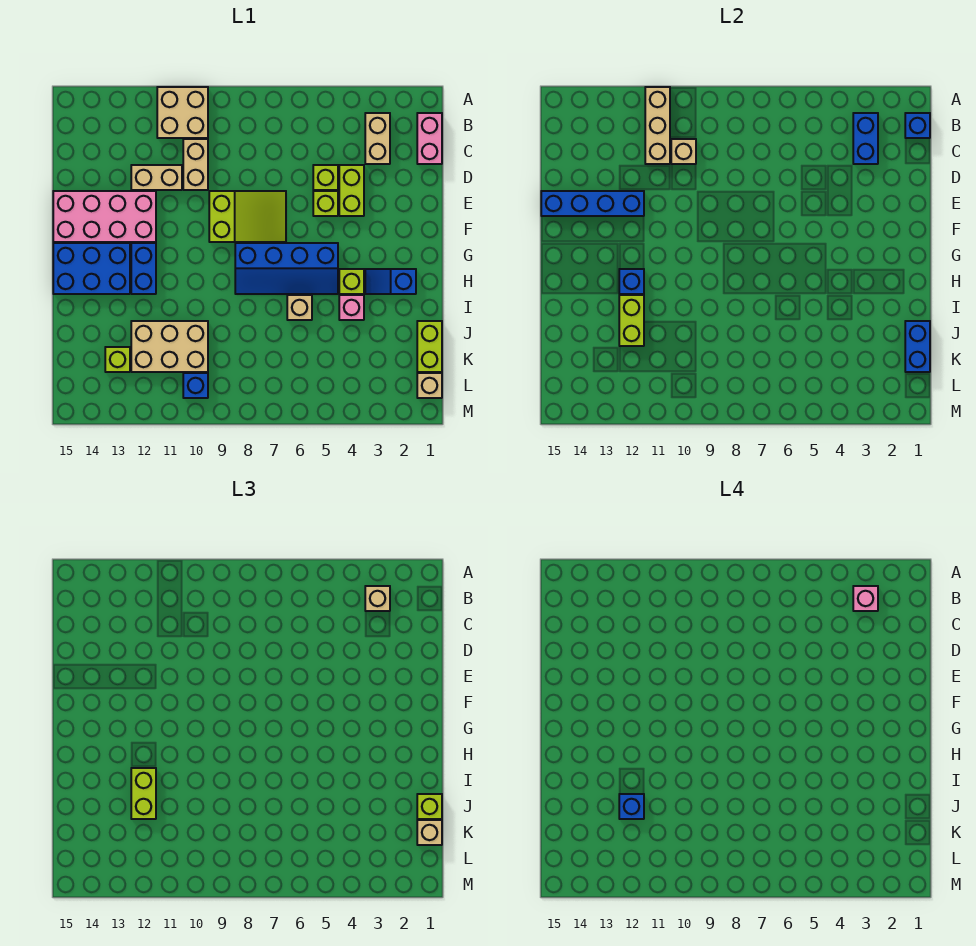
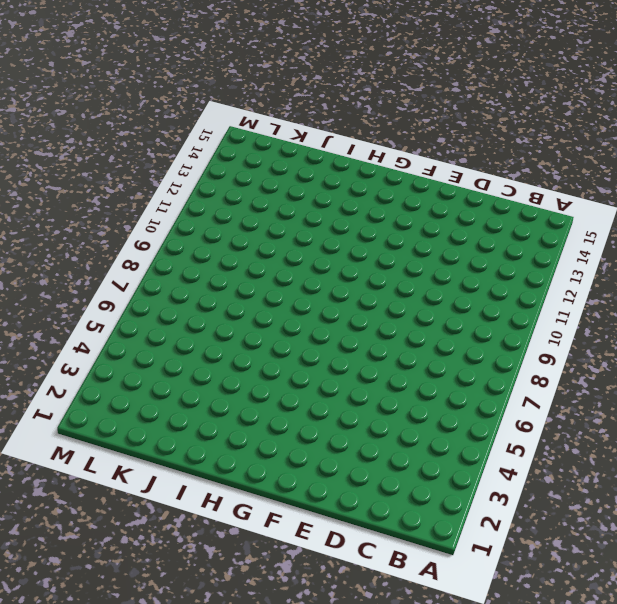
none -> tan brick A10:B11 level 1
none -> pink brick B1:C1 level 1
none -> tan brick B3:C3 level 1
none -> tan brick C10:D10 level 1

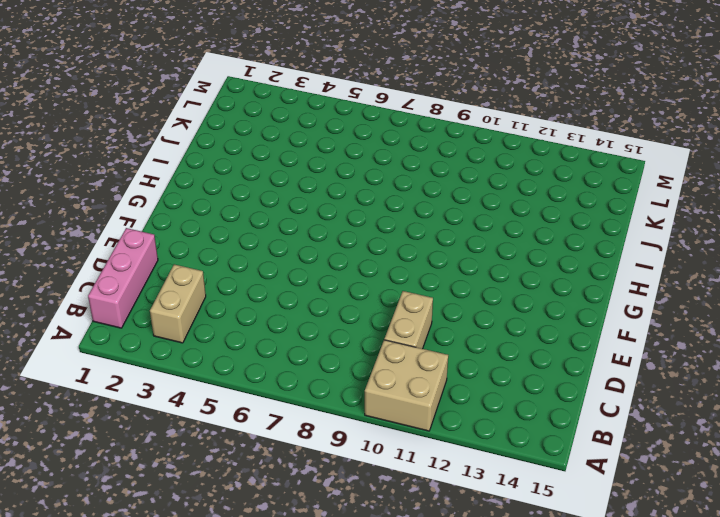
pink brick B1:D1 level 1 -> pink brick B1:C1 level 1
none -> lime brick D4:E4 level 1
none -> lime brick D5 level 1
none -> tan brick D11:D12 level 1
none -> lime brick E5 level 1

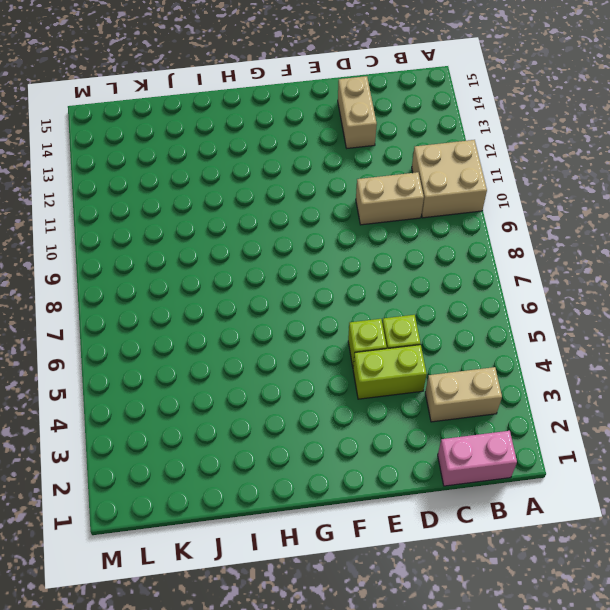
tan brick D13:D14 level 1 -> tan brick D11:D12 level 1
none -> lime slope E7:F9 level 1 top 9
none -> pink brick E12:F15 level 1
none -> blue slope G5:H8 level 1 top G
none -> blue brick G12:H12 level 1

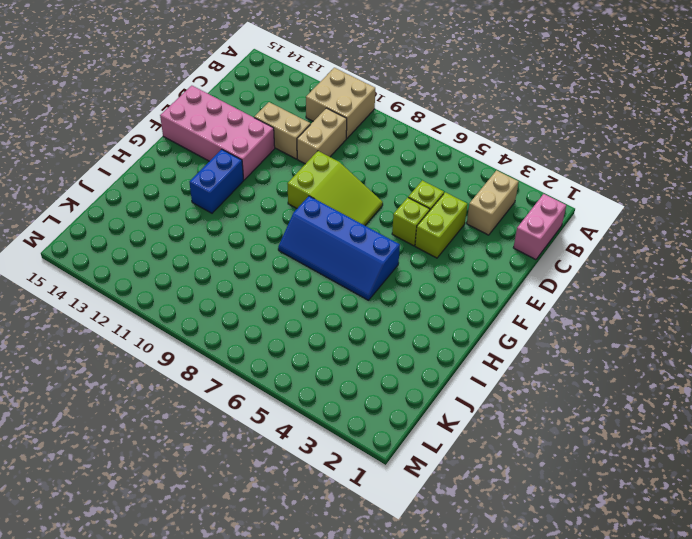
none -> blue brick G13:H15 level 1
none -> blue slope H2:H3 level 1 top 2
none -> lime brick H4 level 1
none -> pink brick I4 level 1

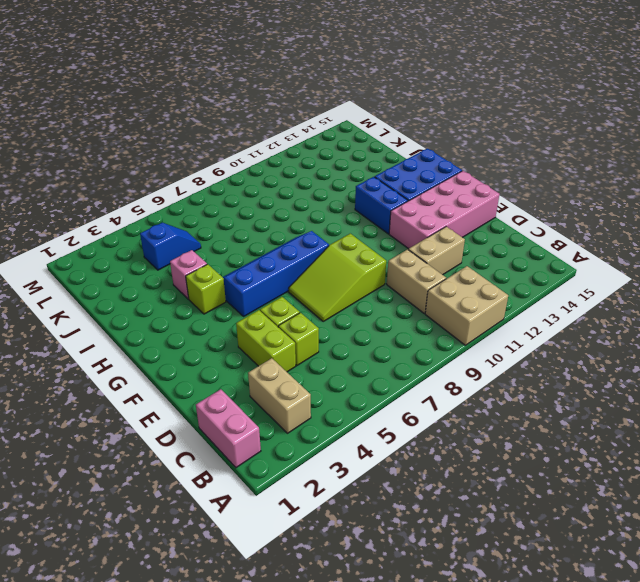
blue slope K4:K5 level 1 top 4 -> blue slope H2:H3 level 1 top 2
none -> tan brick I6 level 1
none -> lime brick J1:K1 level 1
none -> tan brick J10:K12 level 1
none -> lime brick K13 level 1

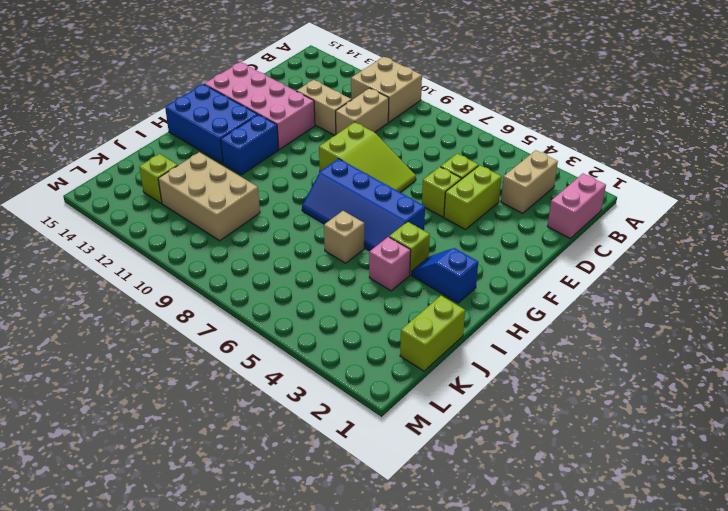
none -> tan brick L1 level 1
none -> blue brick L10 level 1
none -> tan brick A11:C11 level 2
none -> blue brick B1 level 2

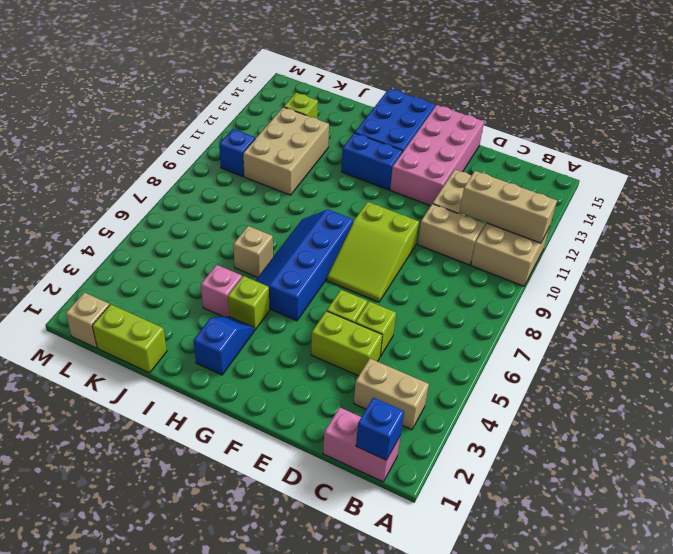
none -> blue brick B3:C3 level 2
none -> tan brick C10 level 2
none -> blue brick E12:E15 level 2
none -> blue brick H12 level 2

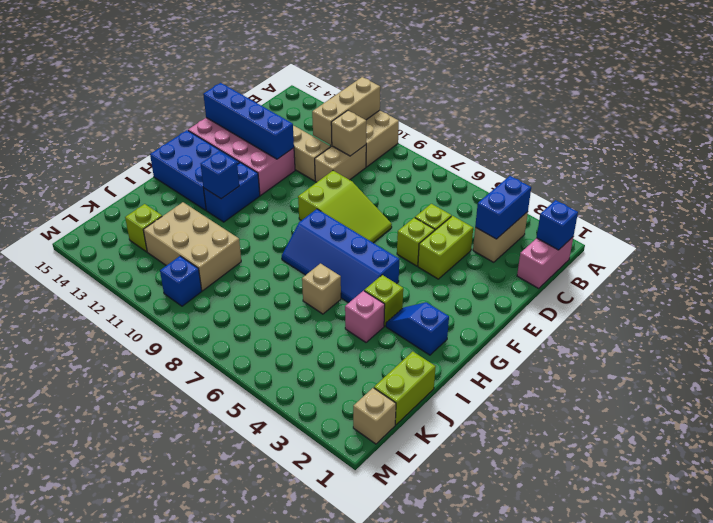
none -> lime brick I12:J12 level 2
none -> blue brick J1:K1 level 2
none -> tan brick B3 level 3
none -> lime brick I12:J12 level 3

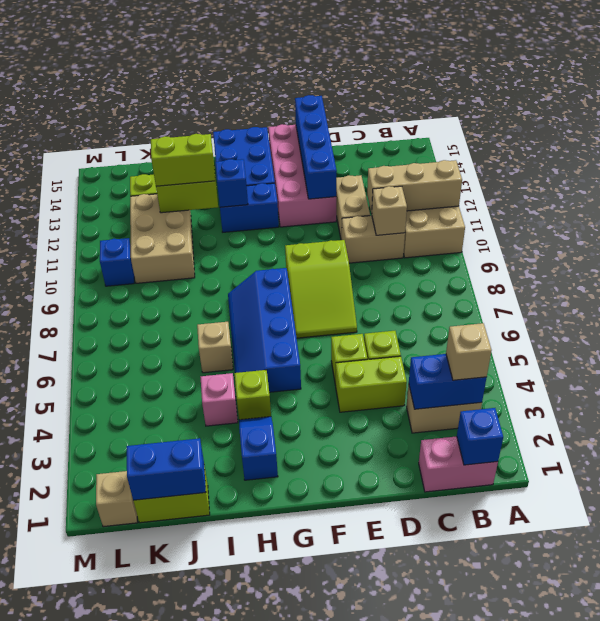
none -> lime brick J1 level 3
none -> tan brick K1 level 3
none -> pink brick B3 level 4
none -> blue brick J12 level 4

